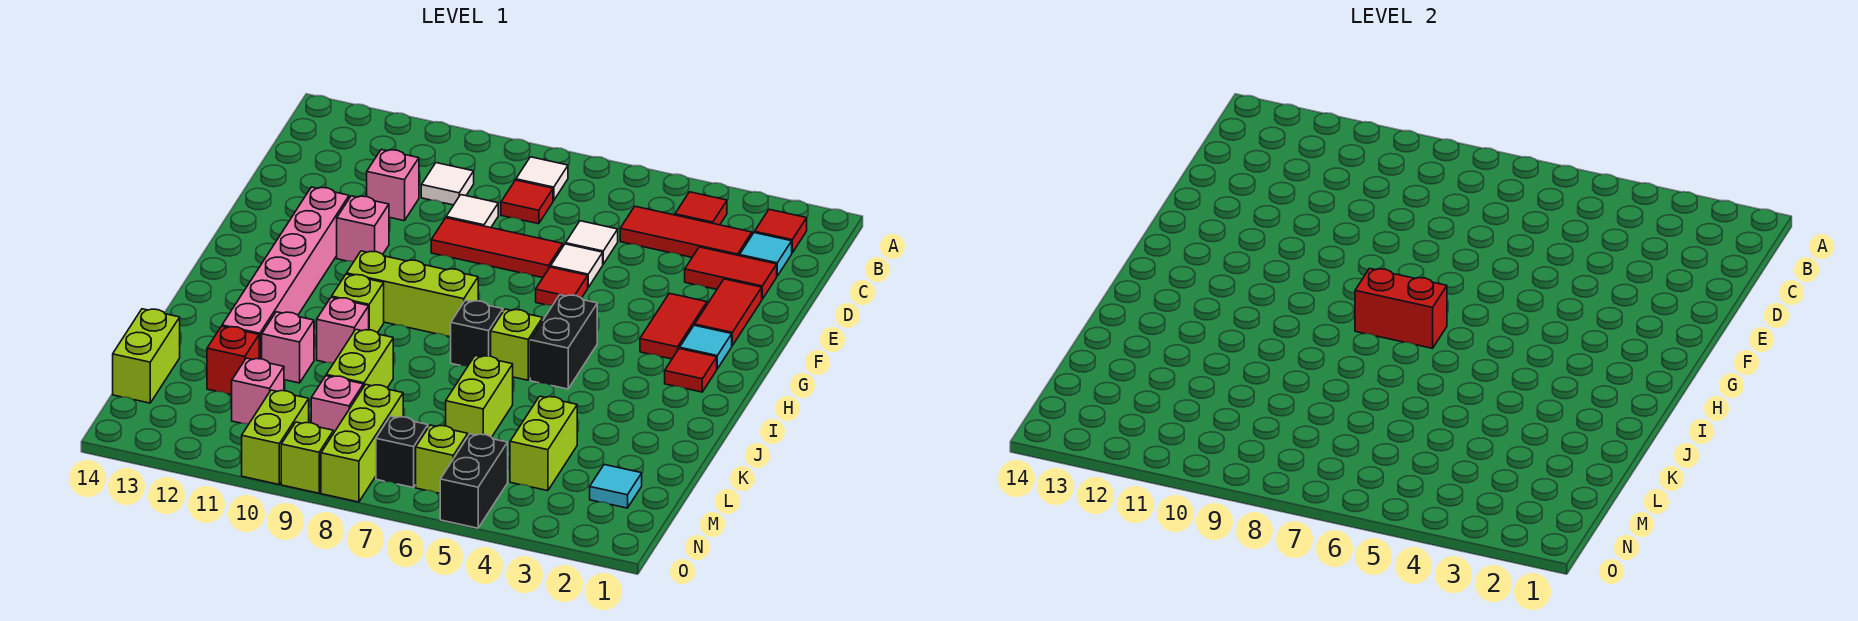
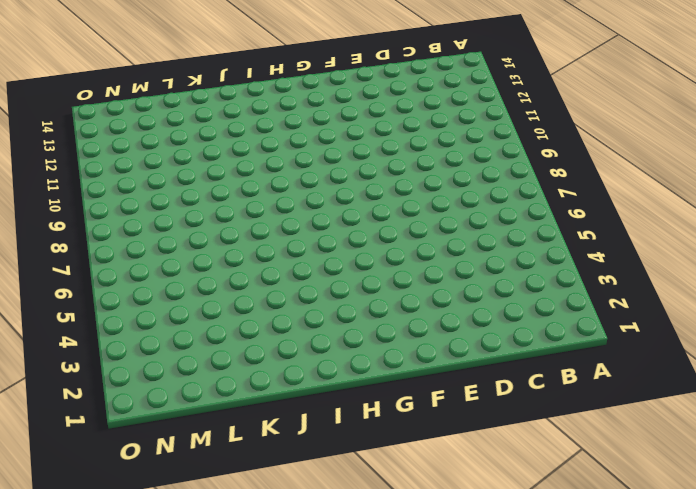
none -> red tile B2 level 1
none -> red tile B4 level 1
none -> white tile B8 level 1
none -> cyan tile C2 level 1

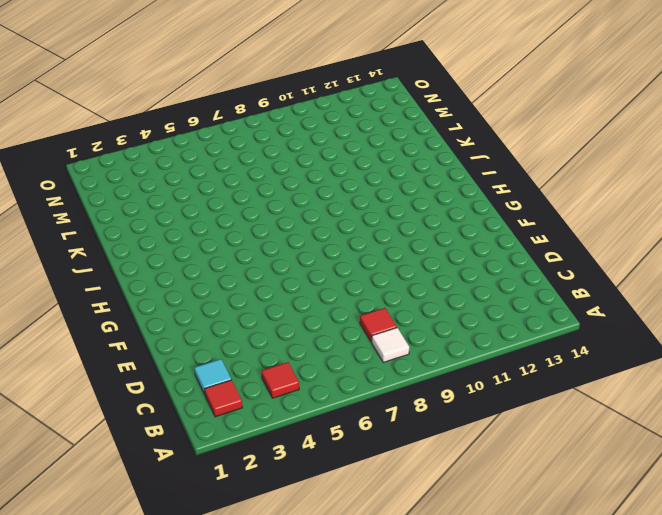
none -> red tile C3:C5 level 1
none -> white tile C10 level 1
none -> red tile D2:D3 level 1
none -> white tile D6 level 1

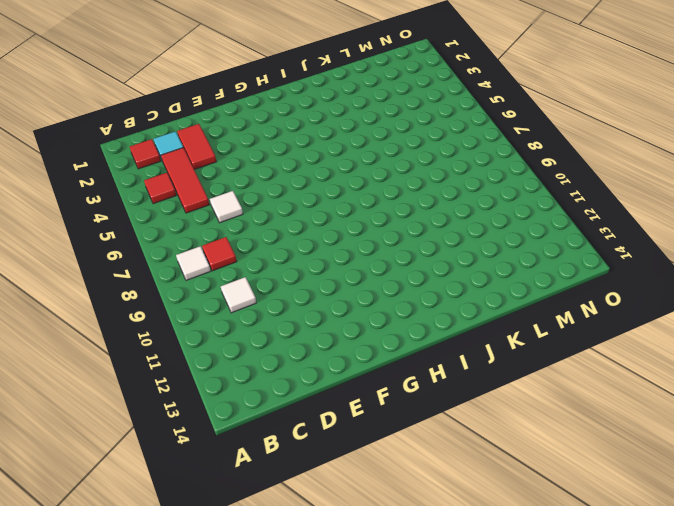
none -> white tile D9 level 1
none -> pink brick D11 level 1
none -> red tile E2:F2 level 1
none -> white tile E6 level 1

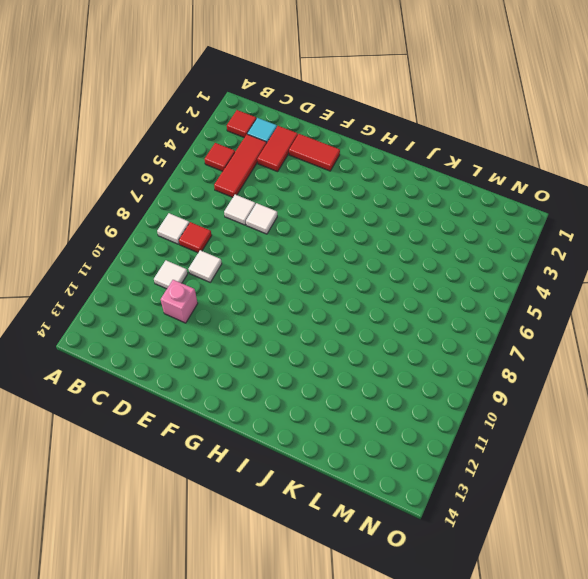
none -> red tile E7:E9 level 1
none -> red tile F3:G3 level 1
none -> red tile F6 level 1
none -> pink brick F11 level 1

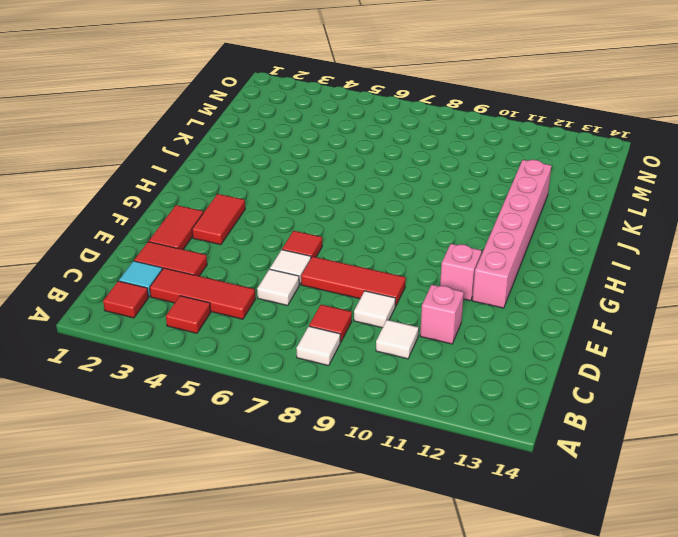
none -> cyan tile G2 level 1
none -> red tile H2 level 1
none -> black brick H5:I5 level 1
none -> lime brick H8:H10 level 1

